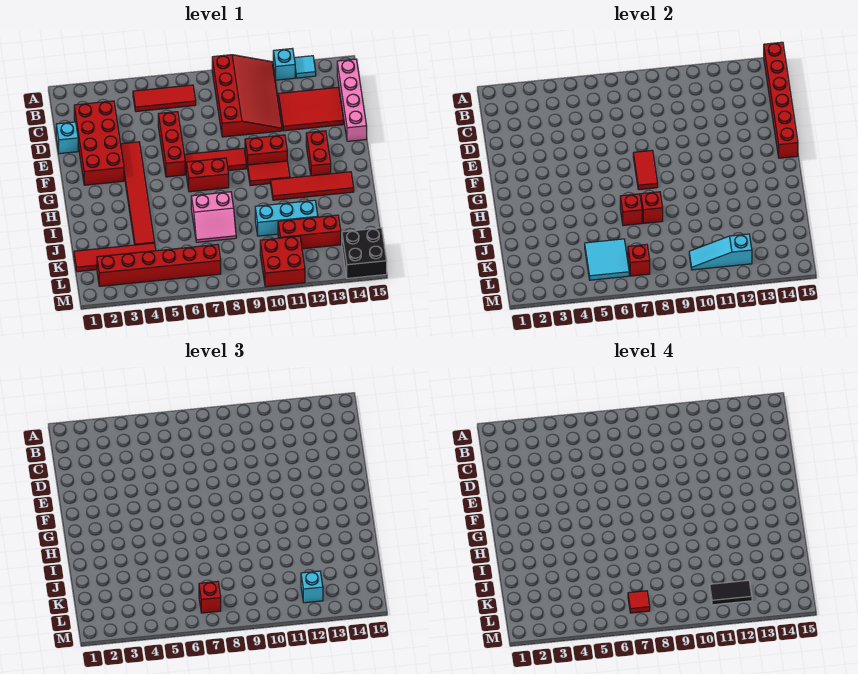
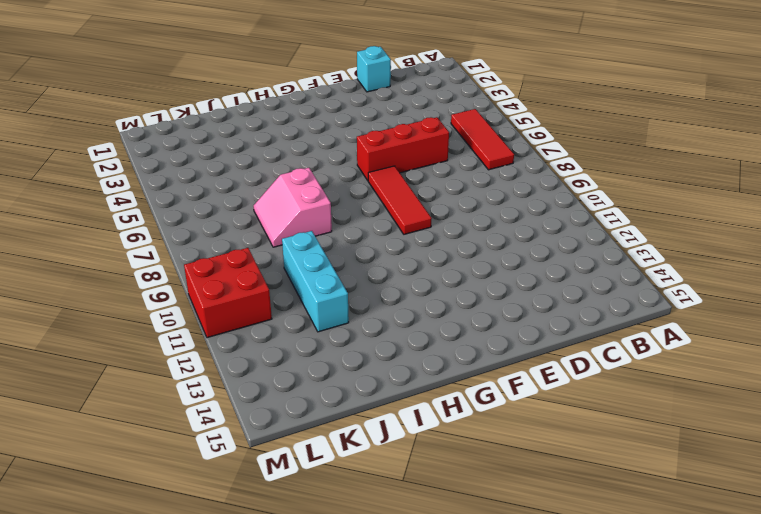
none -> red slope A9:D11 level 1 top 9
none -> cyan brick A12 level 1
none -> cyan tile A13 level 1
none -> pink brick B15:E15 level 1

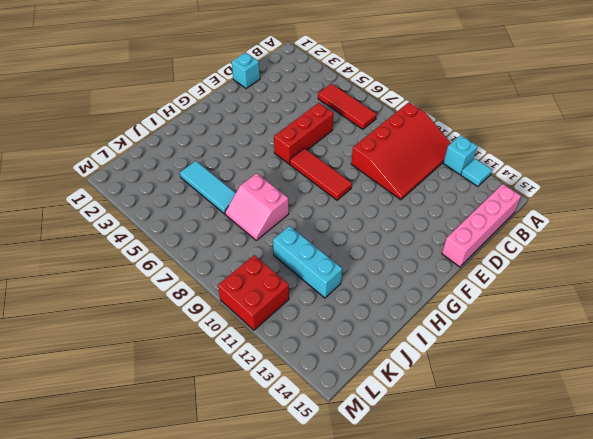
cyan tile J4:J6 level 1 -> red tile E4:J4 level 1
none -> red brick C2:F3 level 1
none -> red tile C12:D14 level 1
none -> red brick F10:F11 level 1
none -> red brick F13:G13 level 1

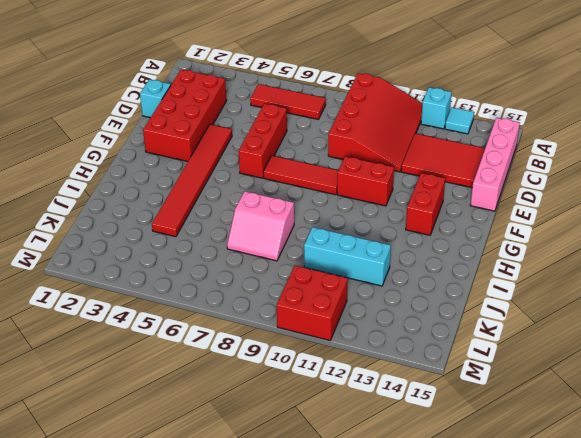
none -> red brick G7:G8 level 1
none -> red tile G10:G11 level 1
none -> red tile H11:H14 level 1
none -> red tile K1:K4 level 1

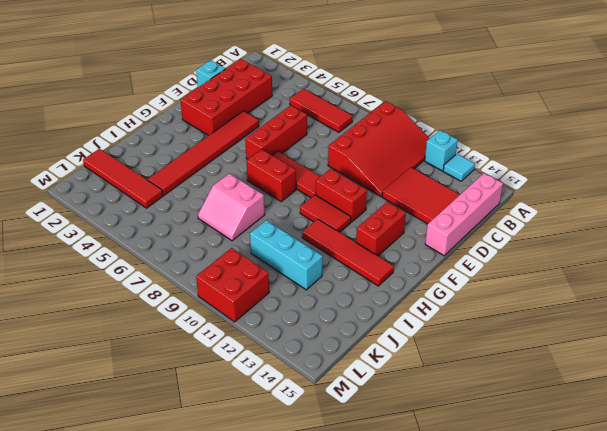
none -> red brick K11:K13 level 1
none -> red brick L2:L7 level 1
none -> black brick L14:M15 level 1
none -> red brick A15:F15 level 2

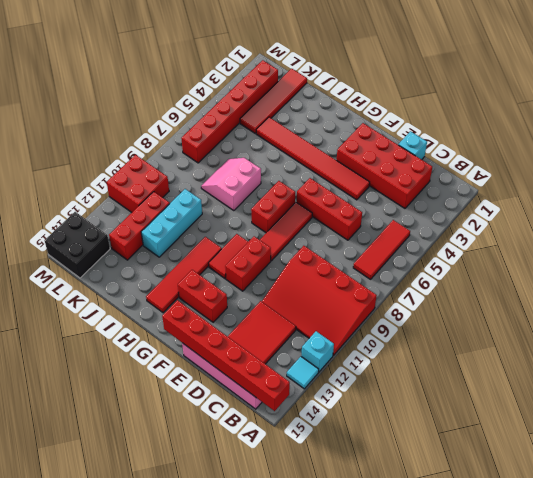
none -> red tile F8:G8 level 2
none -> red brick I7 level 2
none -> red brick I8 level 2
none -> cyan tile K5:L6 level 2

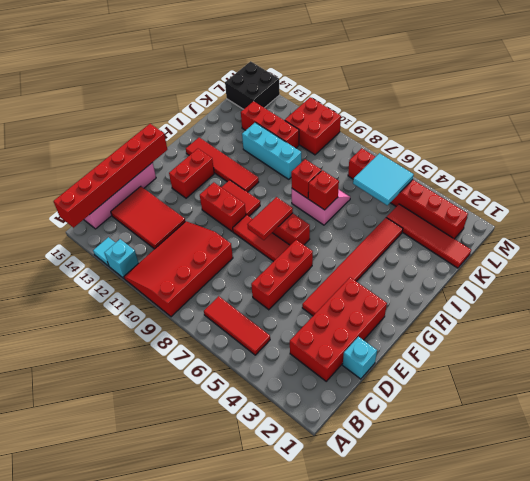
none -> red brick L7 level 2
none -> cyan slope L10:L12 level 2 top 12
none -> red brick L7 level 3
none -> cyan brick L12 level 3

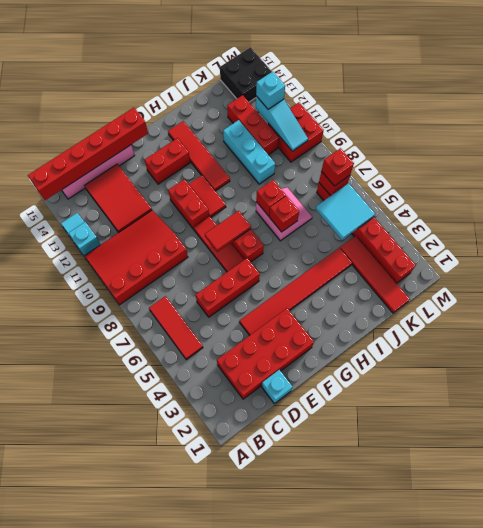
none -> red tile L7 level 4
none -> black tile L11:L12 level 4

